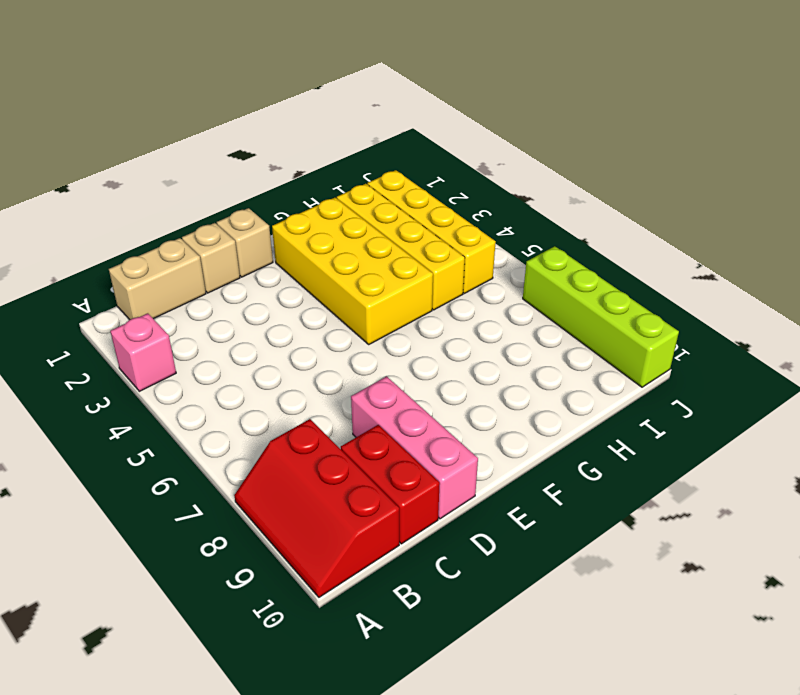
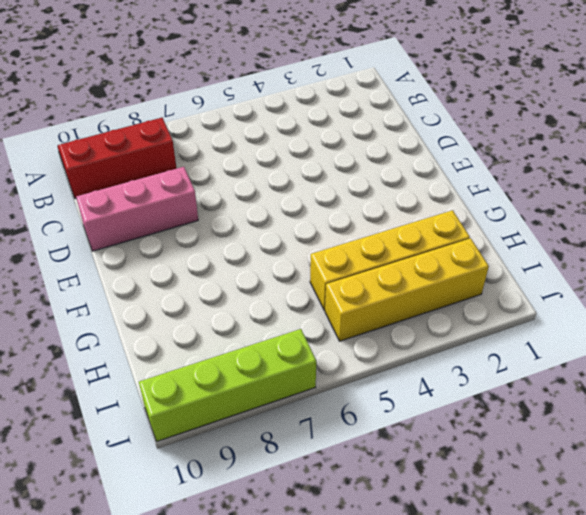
none -> pink brick A3 level 1
none -> tan brick B1:C1 level 1

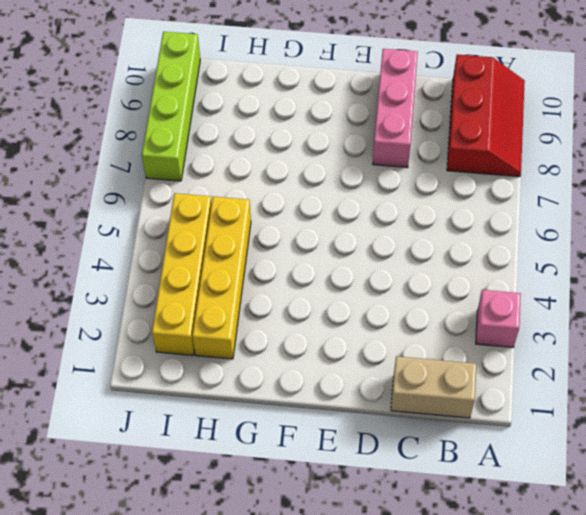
none -> red brick C9:C10 level 1
none -> tan brick D1 level 1

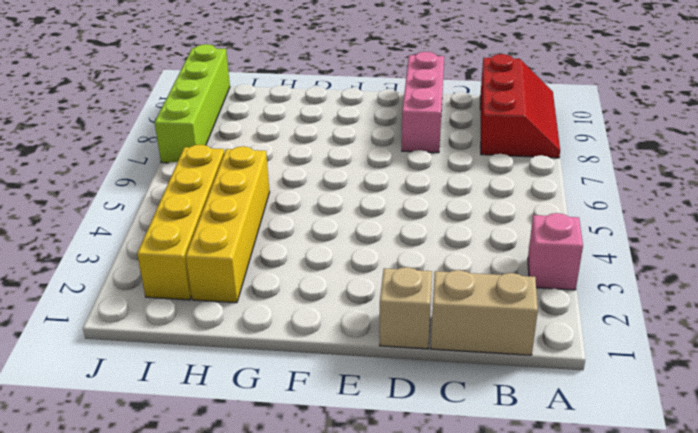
none -> red brick C9:C10 level 1
none -> tan brick E1 level 1

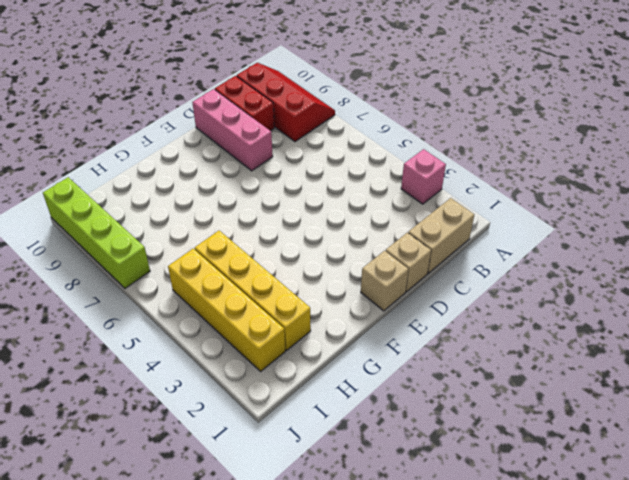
none -> yellow brick F2:G5 level 1

